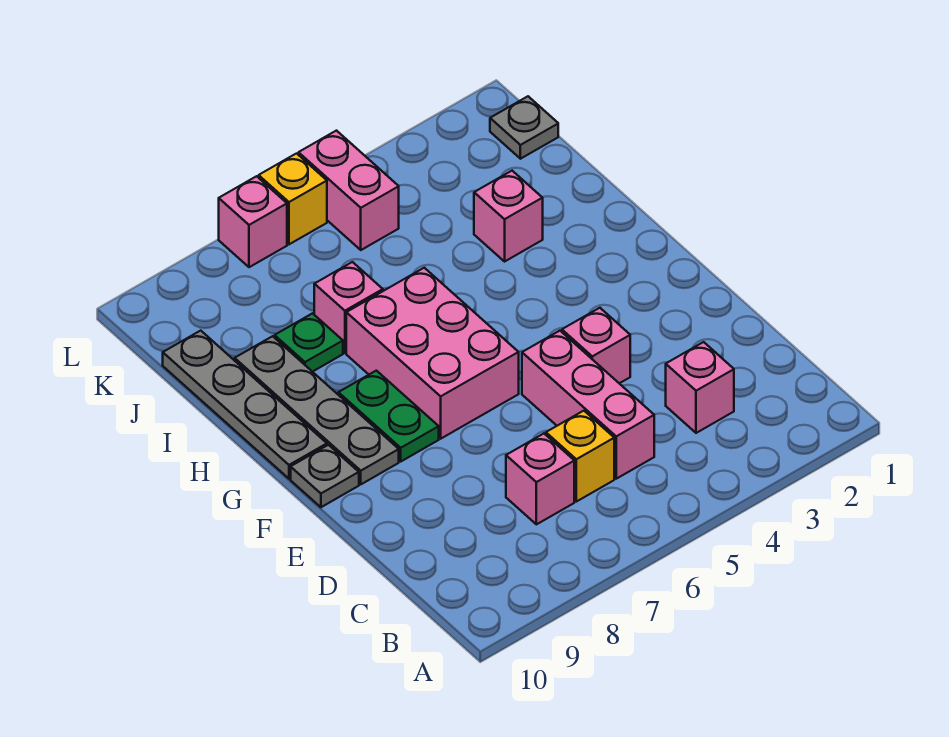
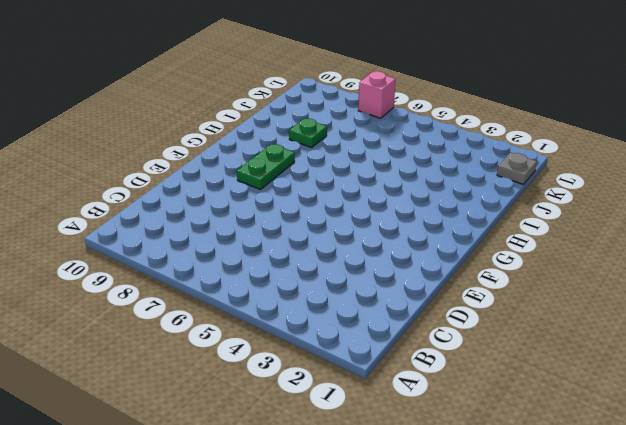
none -> pink brick C3 level 1
none -> pink brick C5:E5 level 1
none -> yellow brick C6 level 1

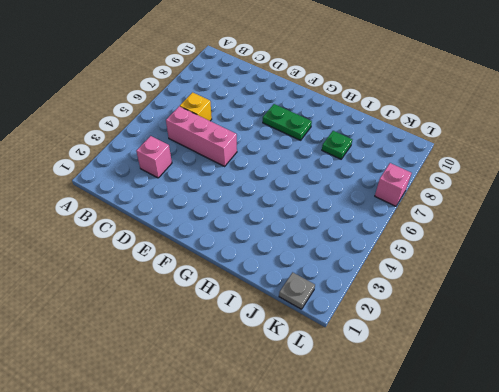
none -> pink brick C7 level 1
none -> pink brick E4 level 1
none -> pink brick F6:H7 level 1

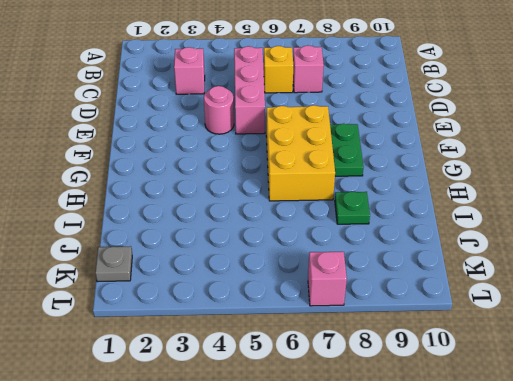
pink round brick E4 level 1 -> pink brick E4 level 1
yellow brick F6:H7 level 1 -> pink brick F6:H7 level 1
none -> grey plate F9:I9 level 1
none -> grey plate F10 level 1
none -> grey plate G10:J10 level 1

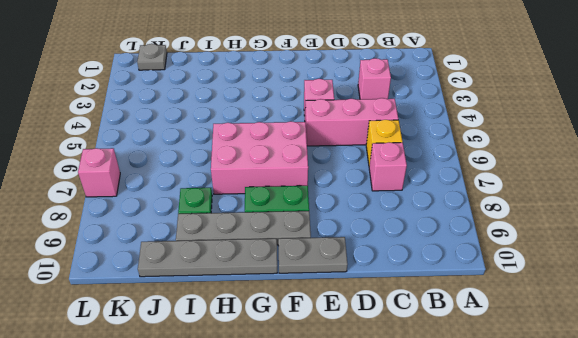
grey plate E10:F10 level 1 -> grey plate F10 level 1
none -> pink brick I3 level 1
none -> pink brick I7 level 1
none -> pink brick K5:L5 level 1

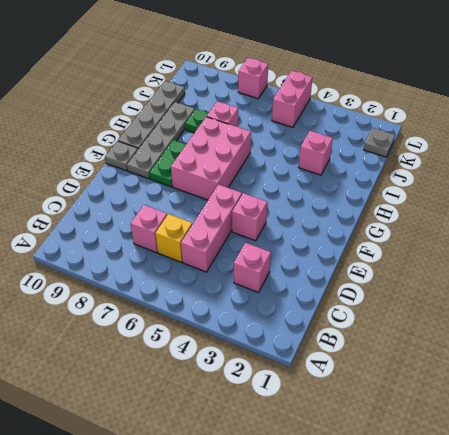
none -> yellow brick L6 level 1

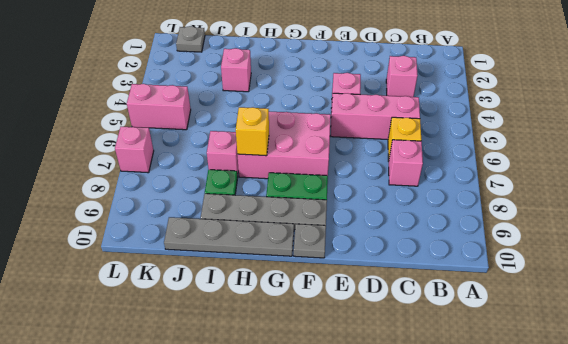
yellow brick H7 level 2 -> yellow brick L6 level 1

